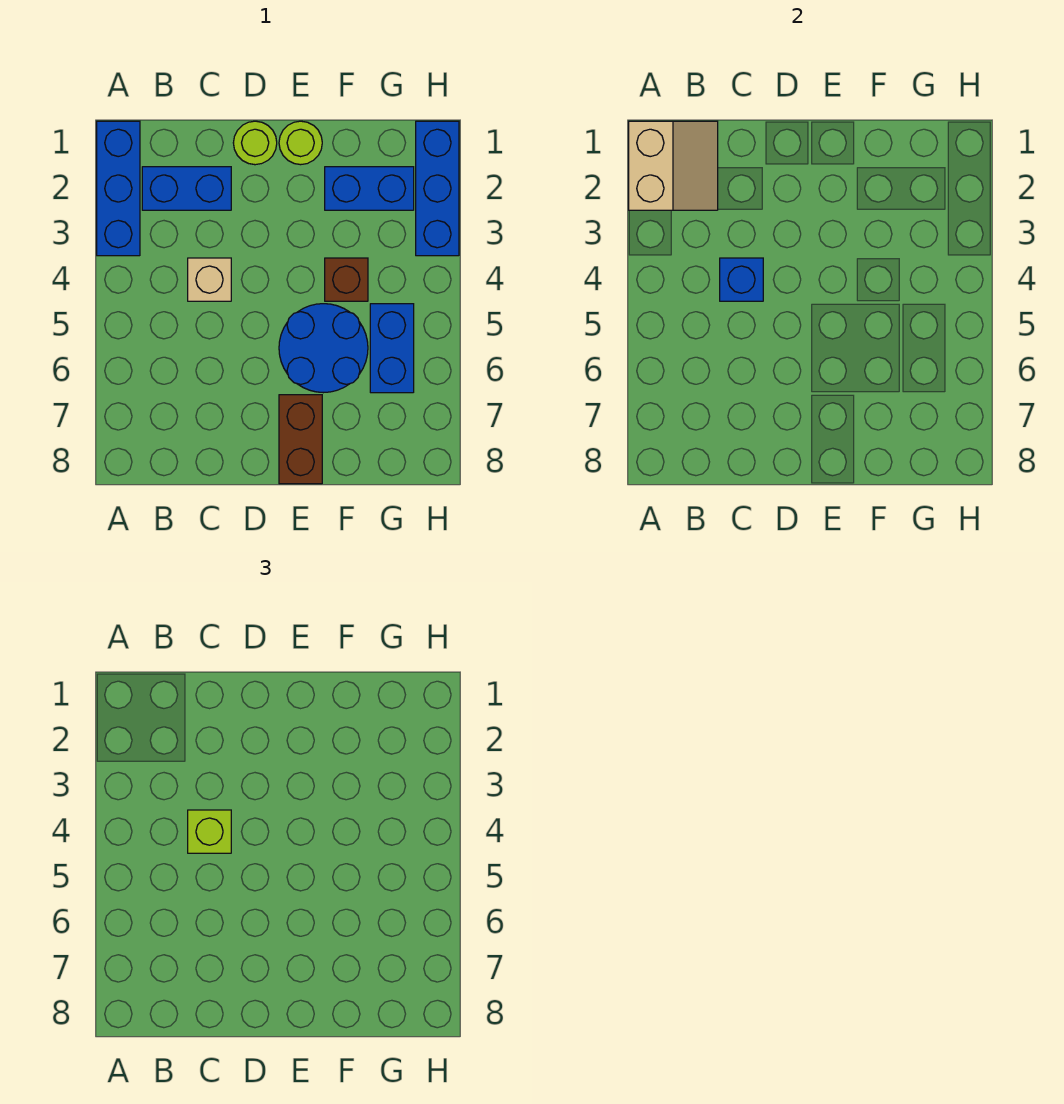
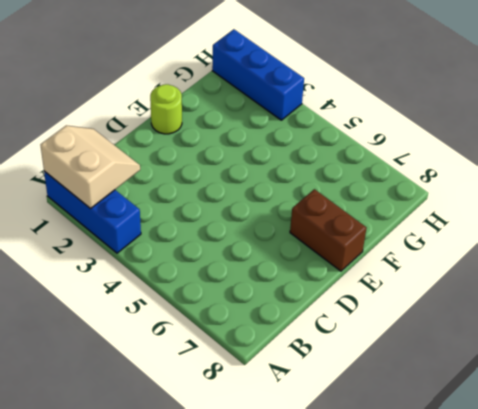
none -> blue brick B2:C2 level 1
none -> tan brick C4 level 1
none -> lime round brick D1 level 1

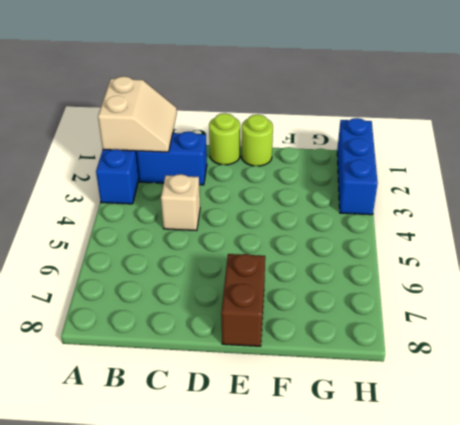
none -> blue round brick E5:F6 level 1
none -> blue brick F2:G2 level 1
none -> brown brick F4 level 1

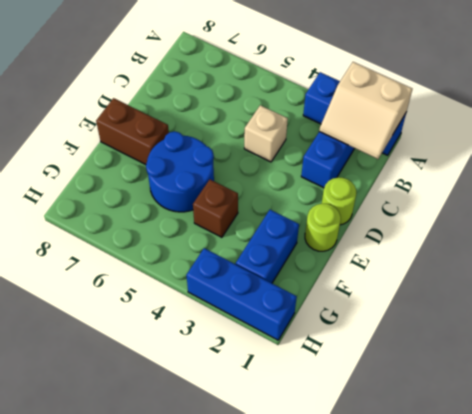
none -> blue brick G5:G6 level 1
none -> blue brick C4 level 2
none -> lime brick C4 level 3

